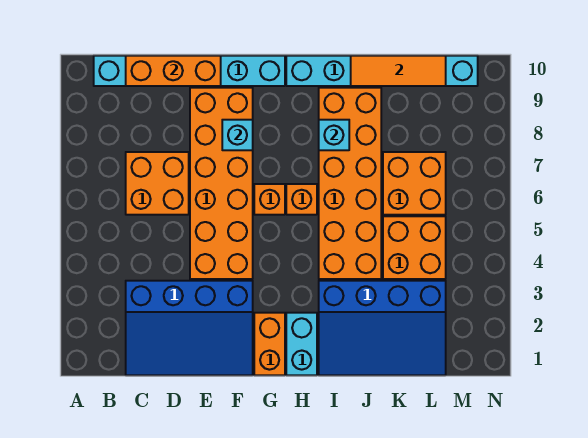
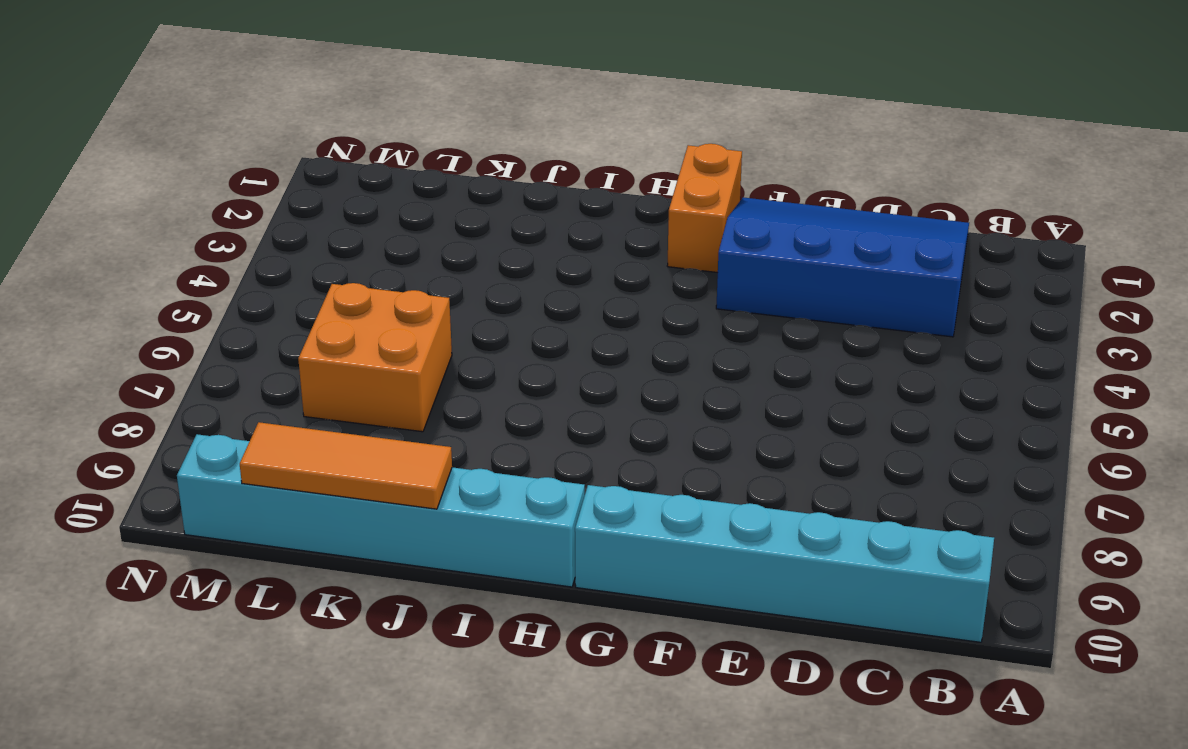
none -> orange brick C6:D7 level 1
none -> orange brick E4:F9 level 1
none -> orange brick G6 level 1

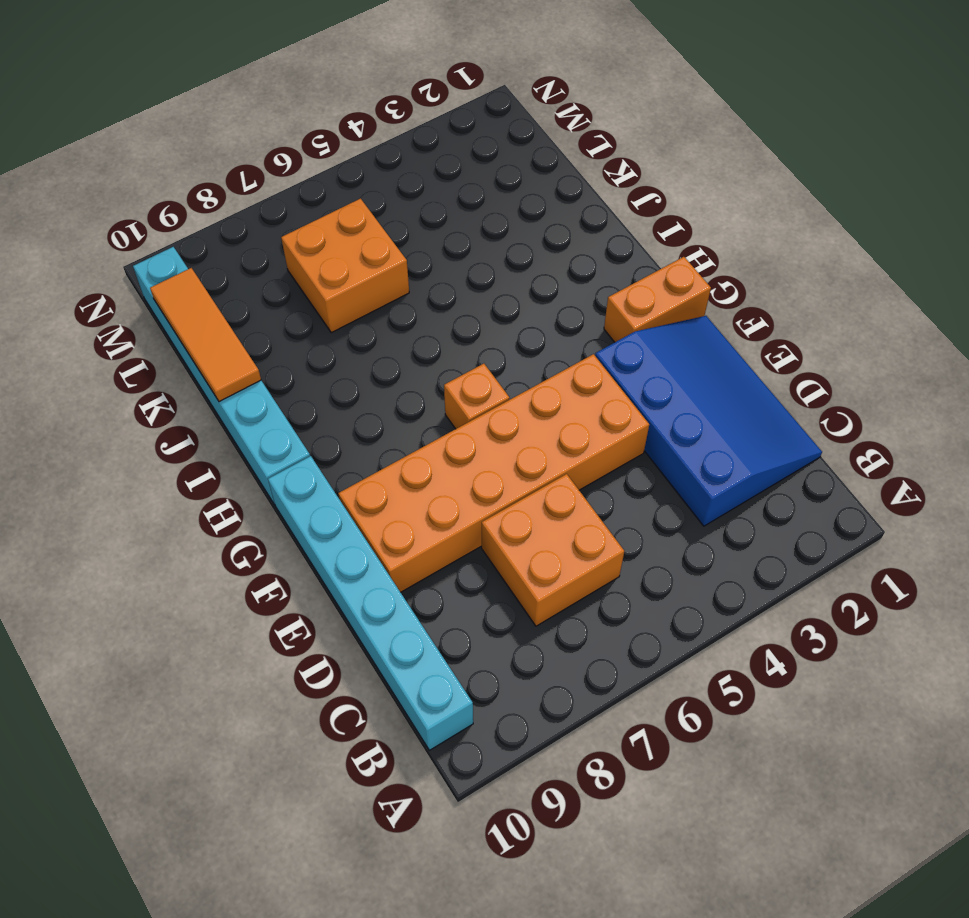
none -> cyan brick H1:H2 level 1
none -> orange brick H6 level 1
none -> blue slope I1:L3 level 1 top 3

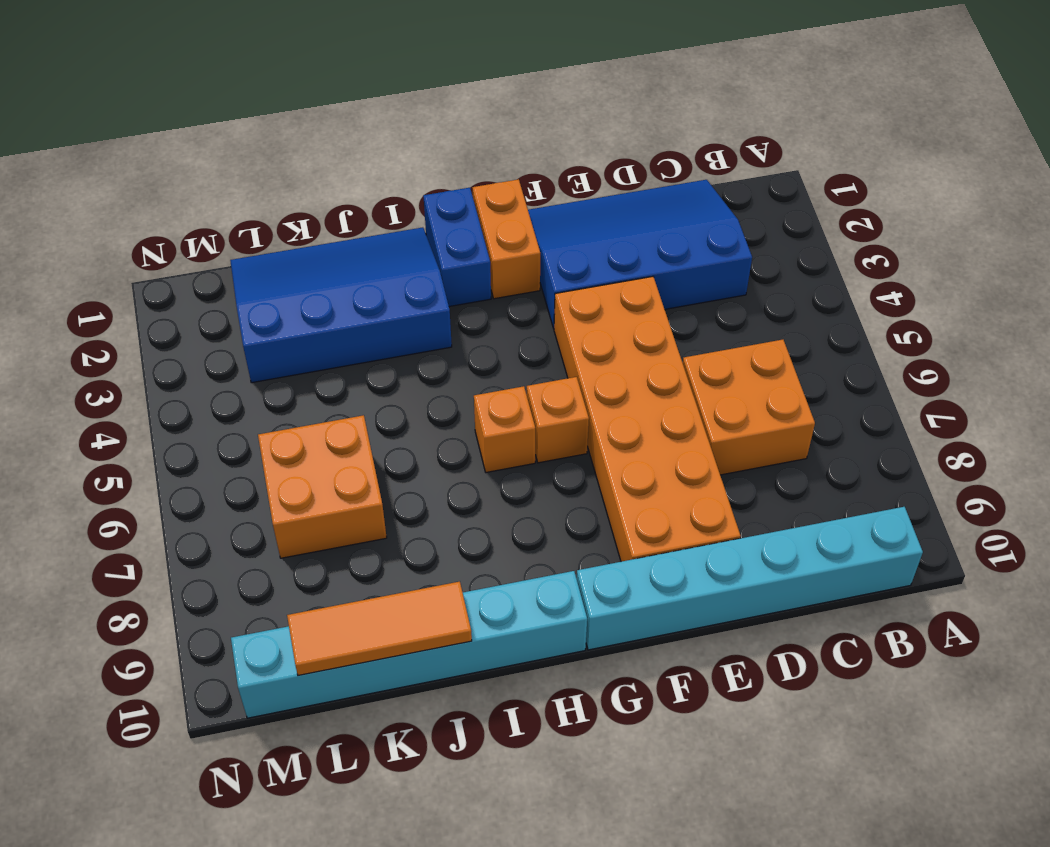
blue brick H1:H2 level 1 -> cyan brick H1:H2 level 1
none -> orange brick I4:J9 level 1
none -> orange brick K4:L5 level 1
none -> orange brick C10:E10 level 2

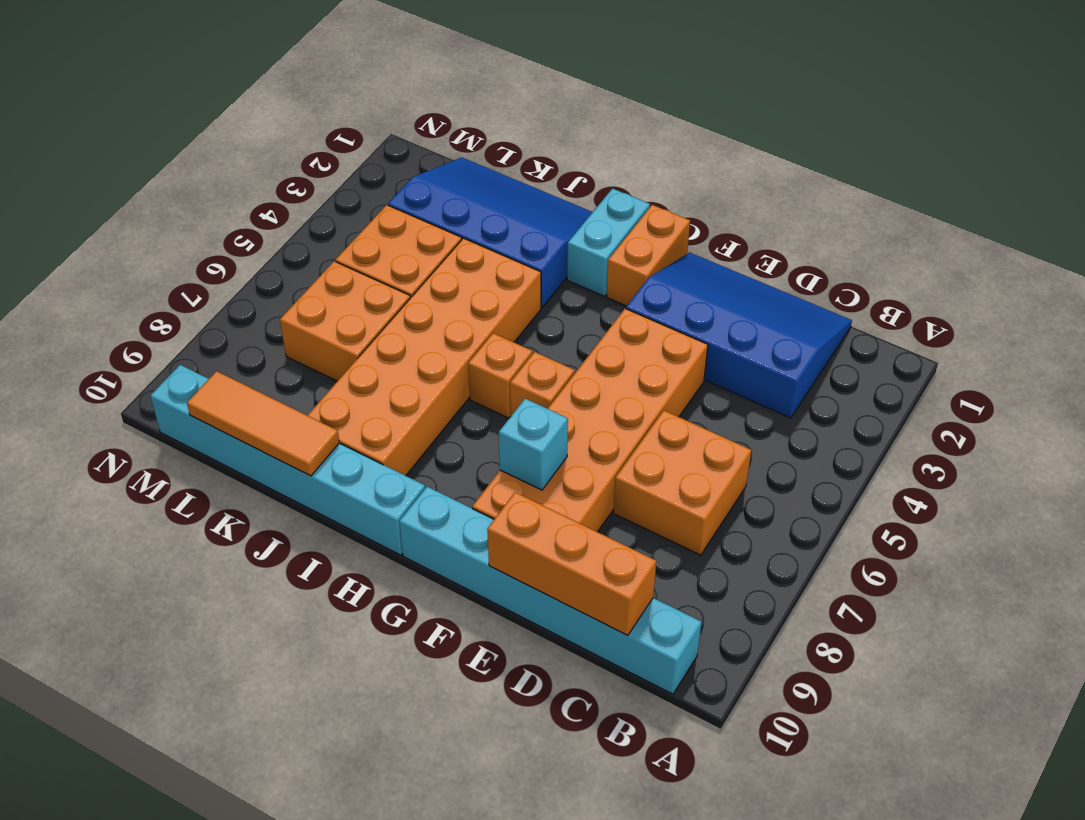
none -> cyan brick I8 level 2

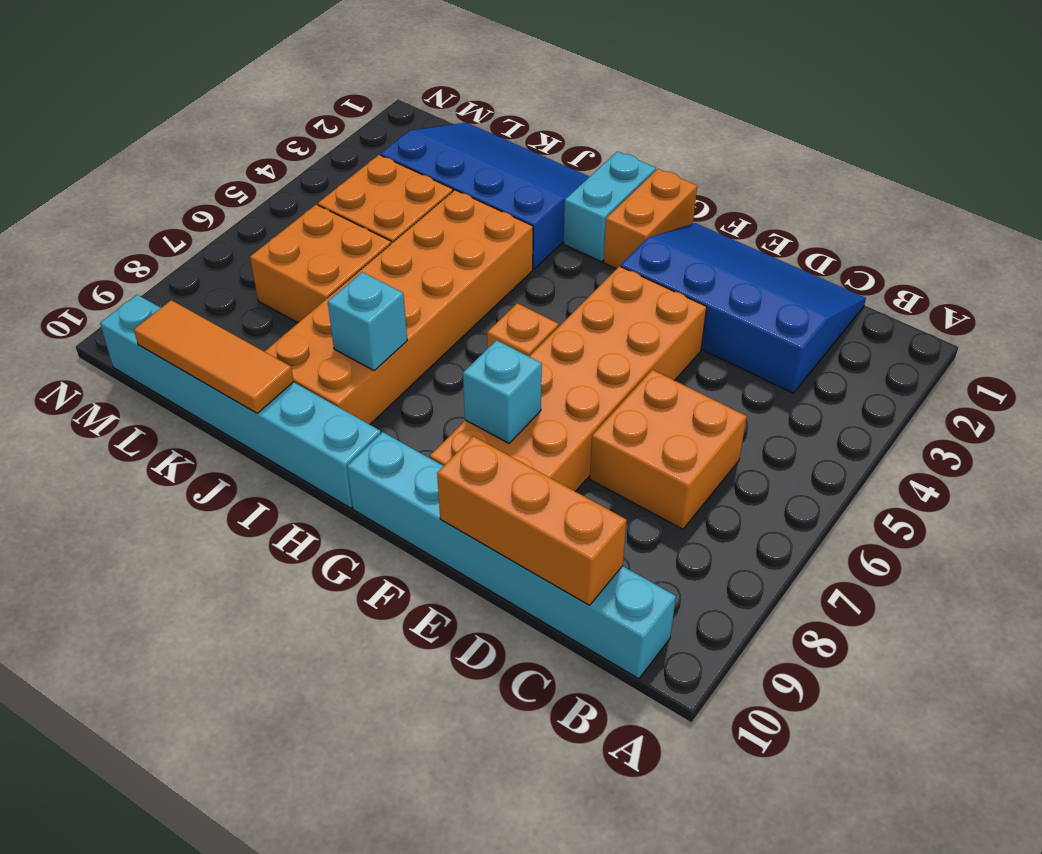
none -> orange brick H6 level 1

